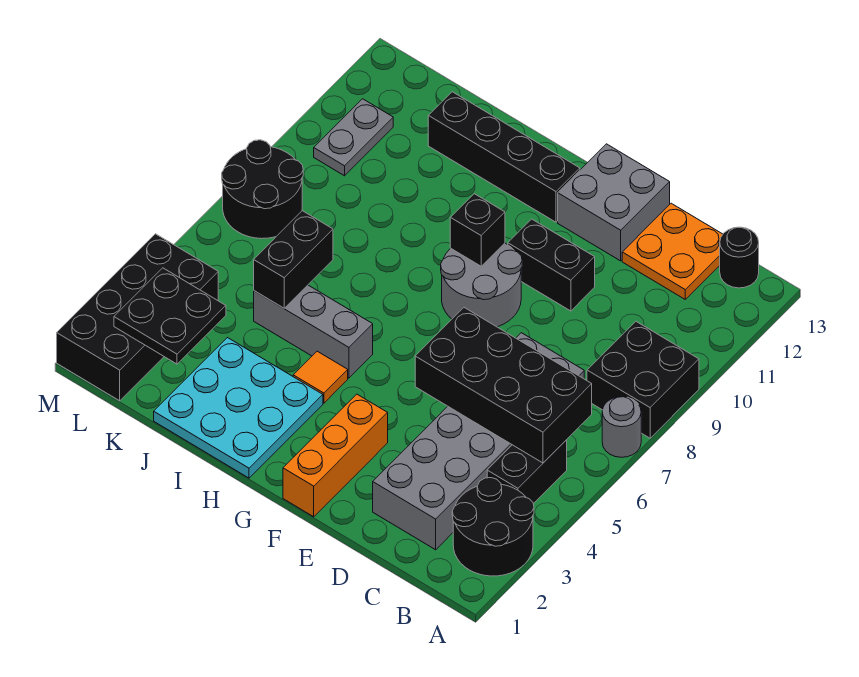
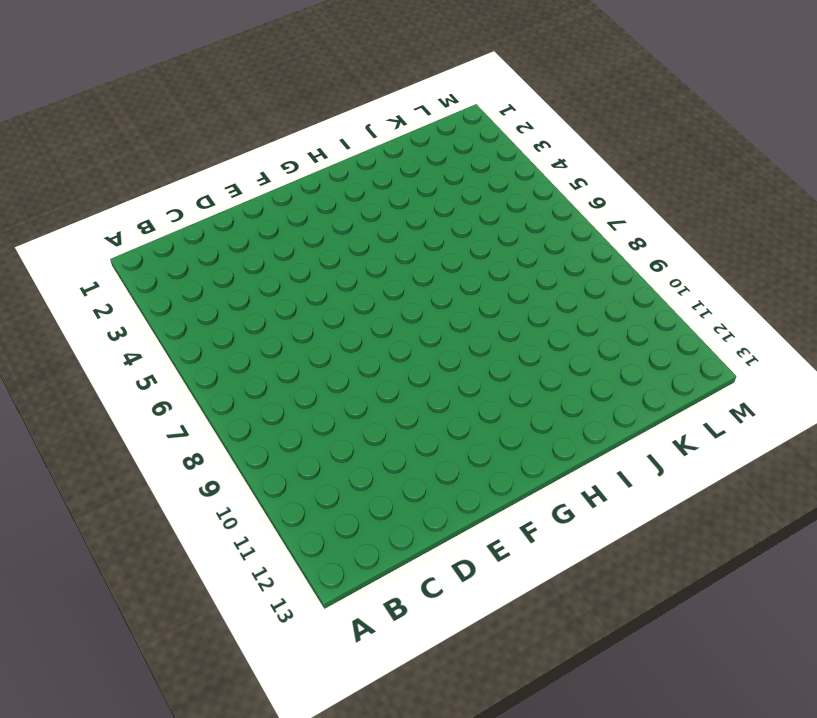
none -> black round brick A2:B3 level 1
none -> grey round brick A7 level 1
none -> black brick A8:B9 level 1

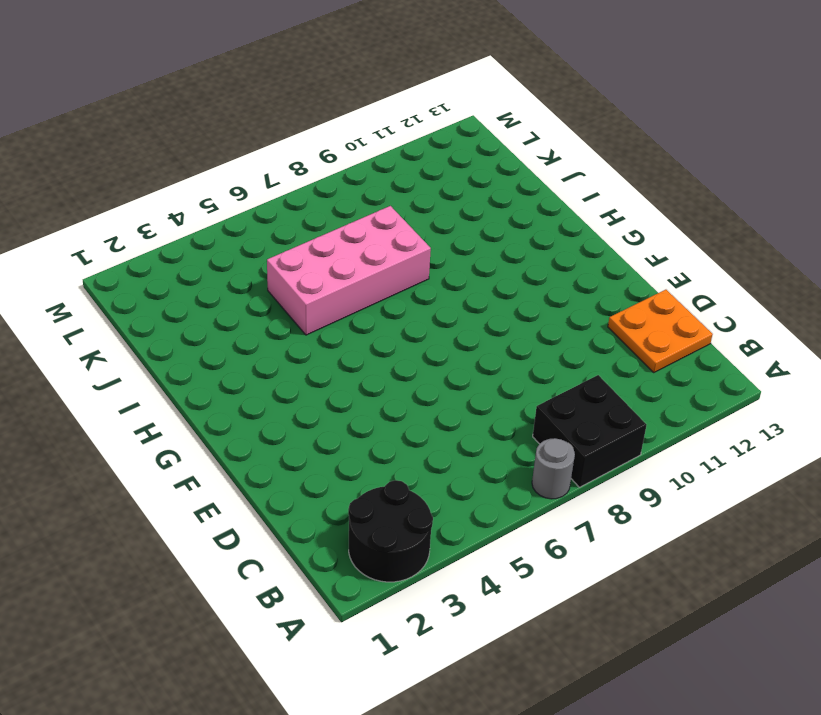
pink brick I5:J8 level 1 -> grey brick H5:J5 level 1
none -> black brick B4:B5 level 1
none -> black round brick B13 level 1
none -> grey brick C2:D7 level 1

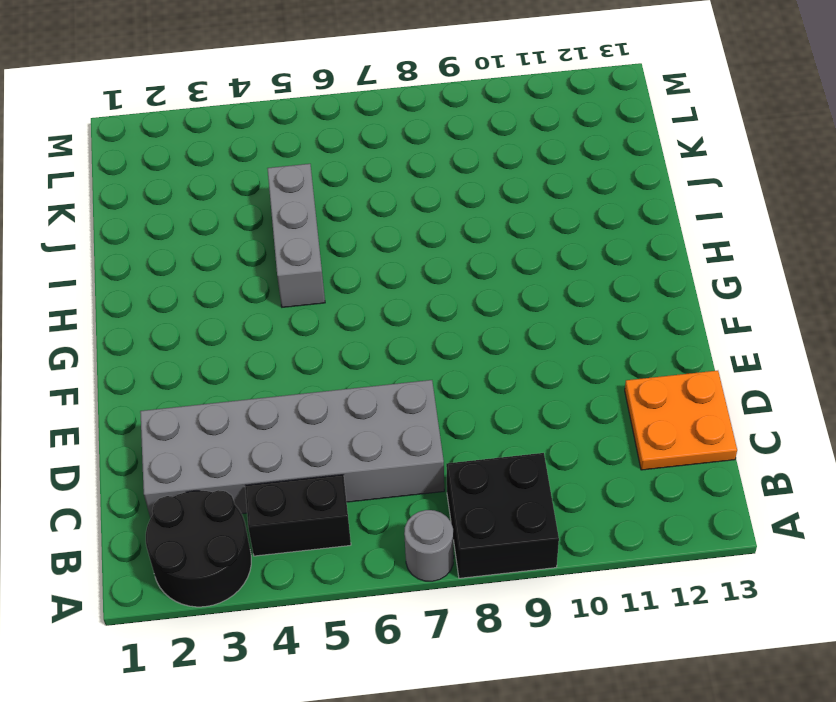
none -> black round brick B13 level 1
none -> black brick E10:F10 level 1
none -> grey brick E12:F13 level 1

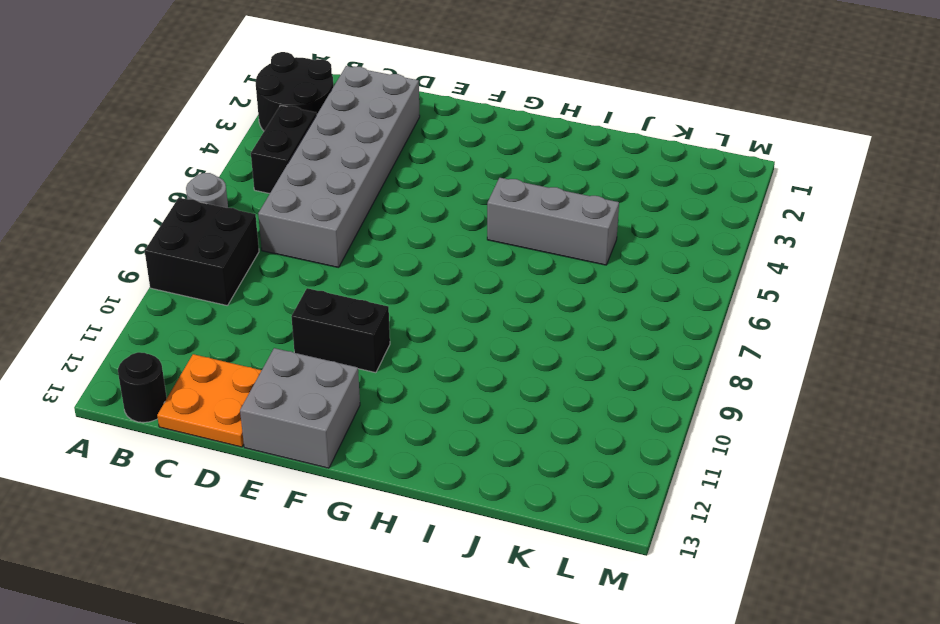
none -> orange brick F1:F3 level 1
none -> grey round brick F8:G9 level 1
none -> black brick G12:J12 level 1

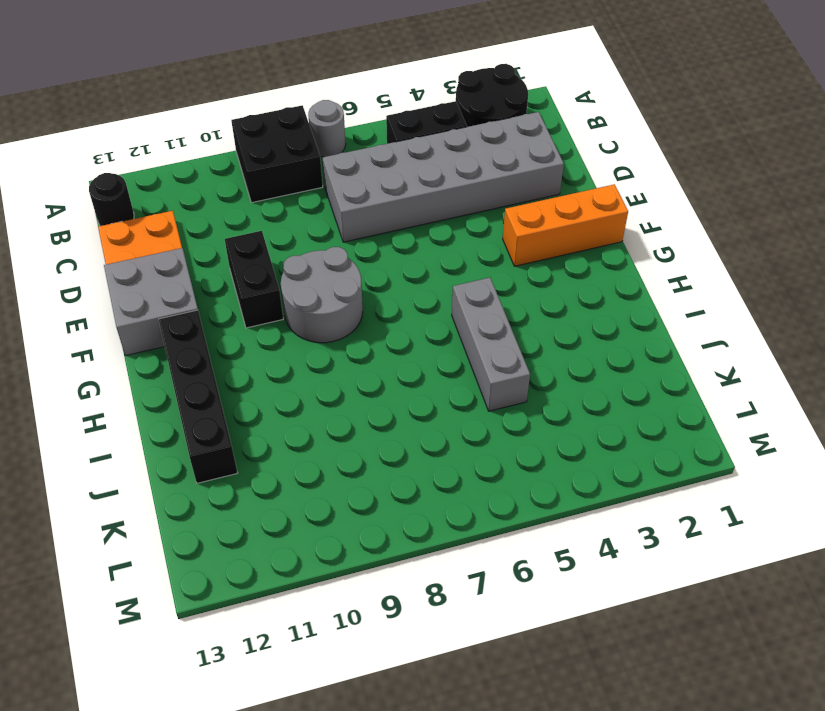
none -> cyan plate H1:J3 level 1
none -> orange tile H4 level 1
none -> black brick L1:M4 level 1

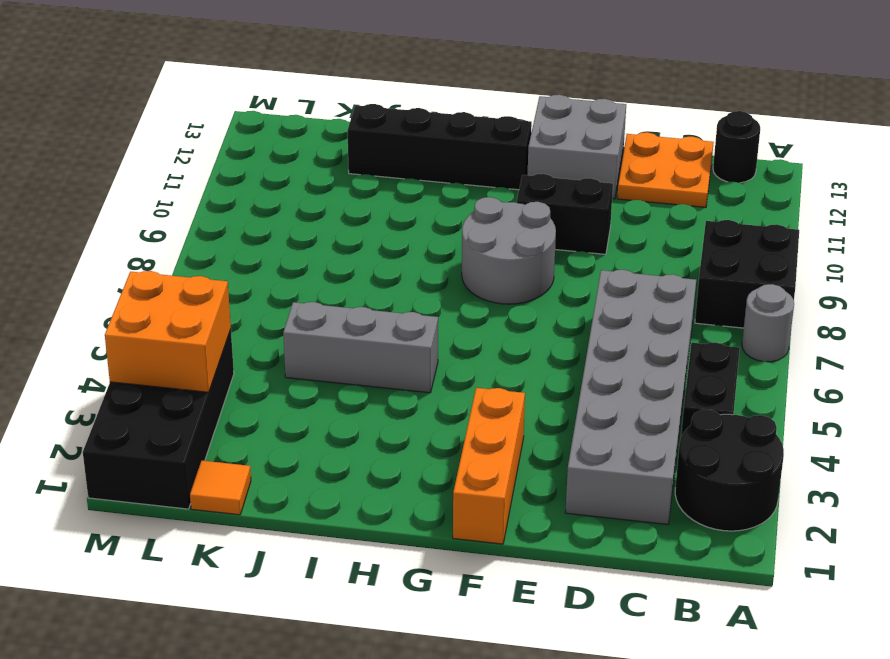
orange tile K1 level 1 -> orange tile H4 level 1
orange brick L3:M4 level 2 -> black plate K2:L3 level 2
none -> cyan plate H1:J3 level 1
none -> black round brick L7:M8 level 1
none -> grey plate L10:L11 level 1

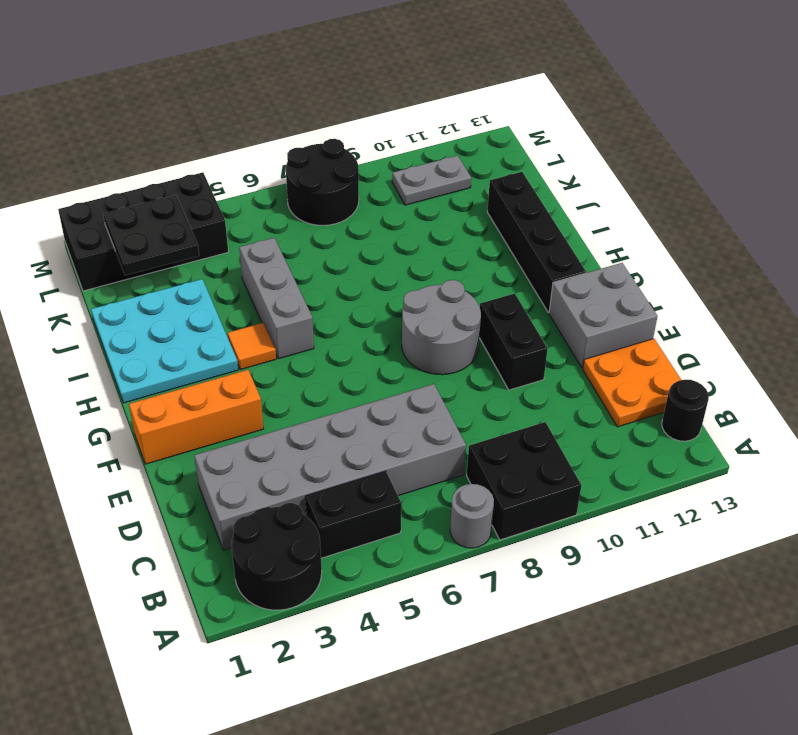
none -> black brick B5:E6 level 2
none -> black brick G9 level 2
none -> black brick J5:J6 level 2

